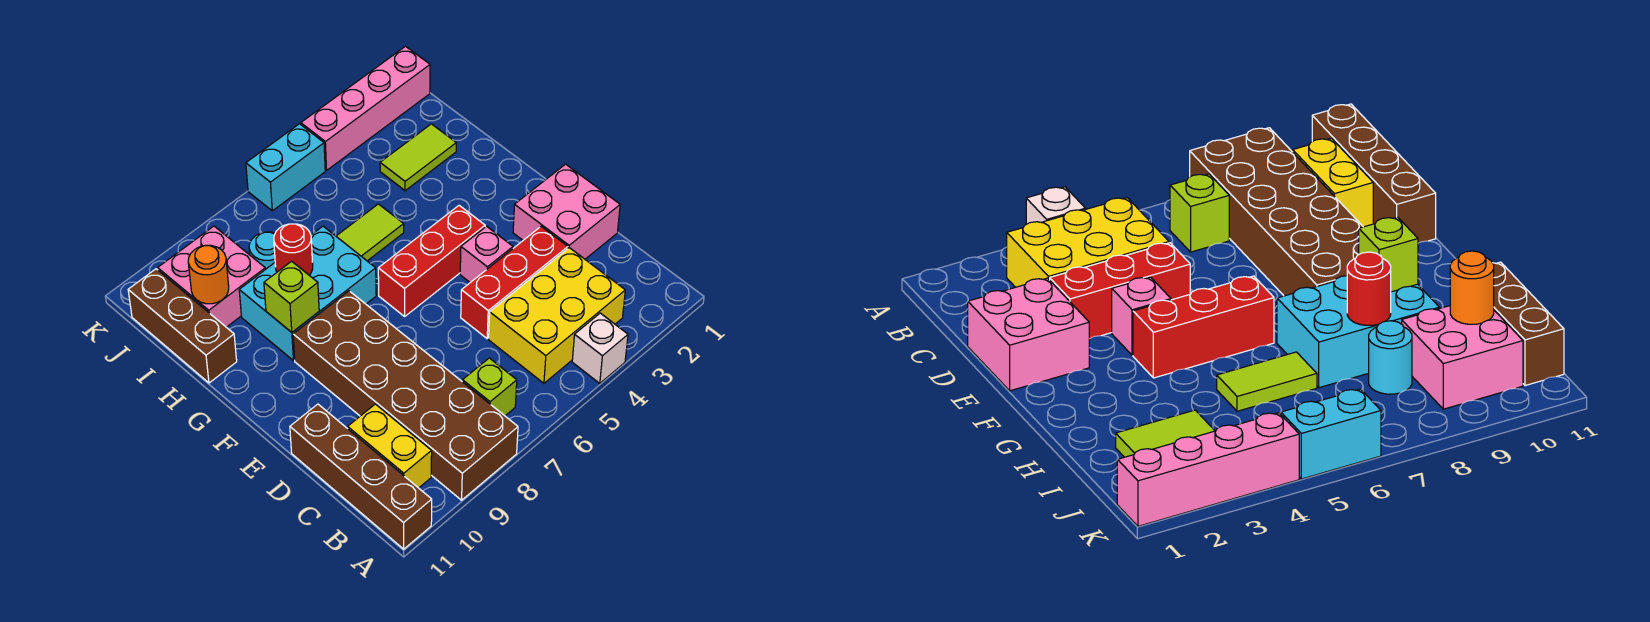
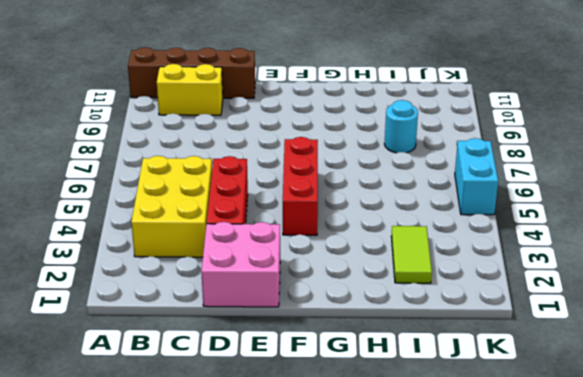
none -> white brick A4 level 1
none -> brown brick A8:F9 level 1
none -> lime brick B7 level 1

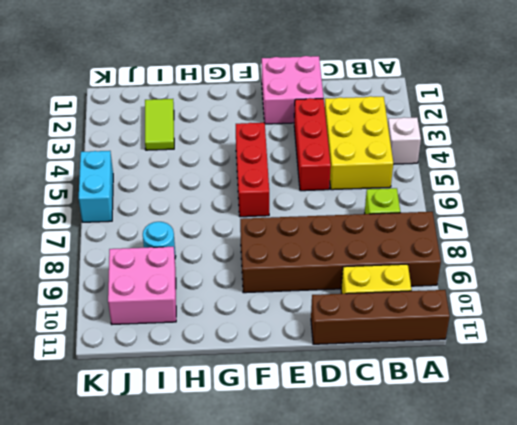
none -> pink brick E4 level 1
none -> cyan brick G7:H9 level 1
none -> lime tile H5:H6 level 1

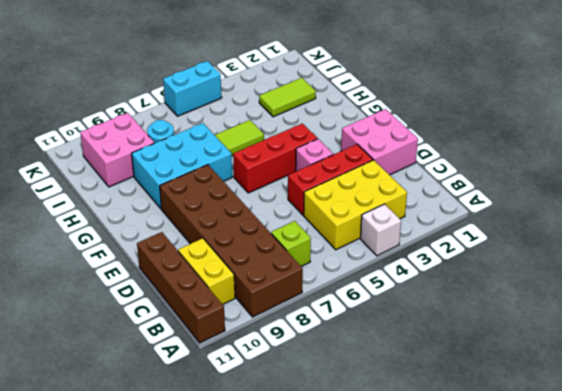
none -> brown brick H11:J11 level 1
none -> pink brick K1:K4 level 1
none -> lime brick G9 level 2

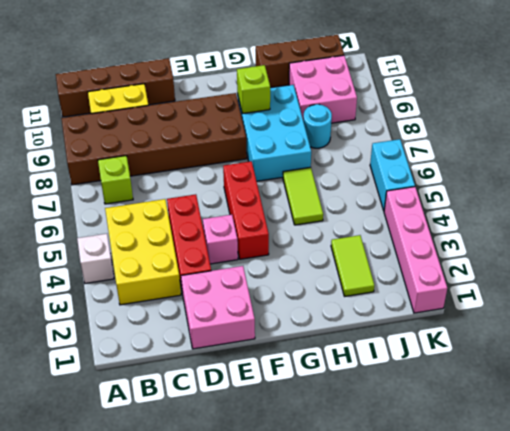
none -> red round brick H8 level 2
none -> orange round brick I10 level 2

